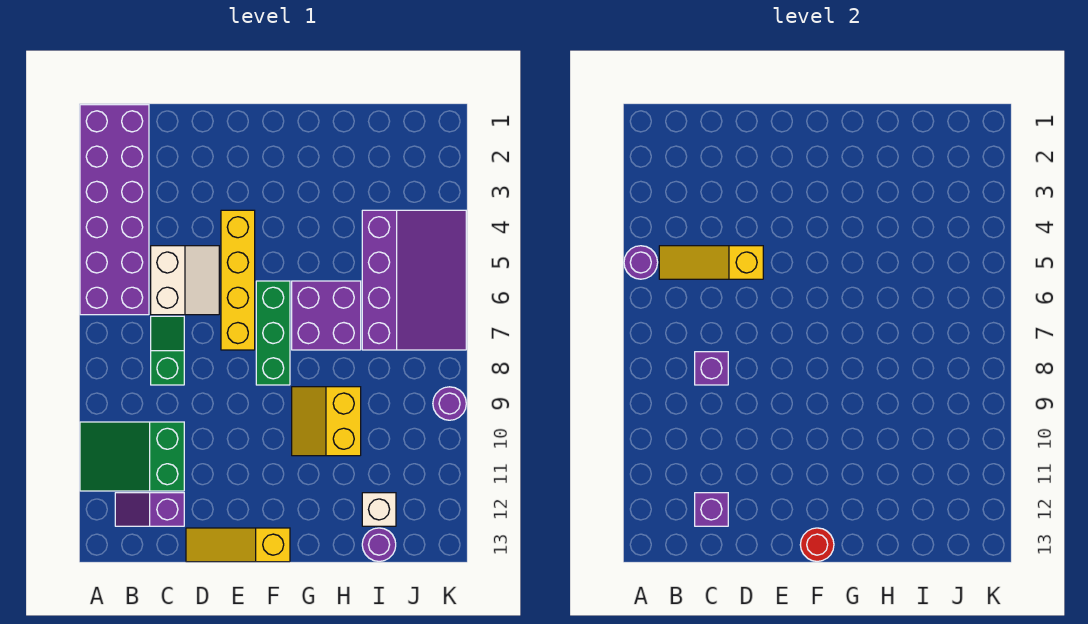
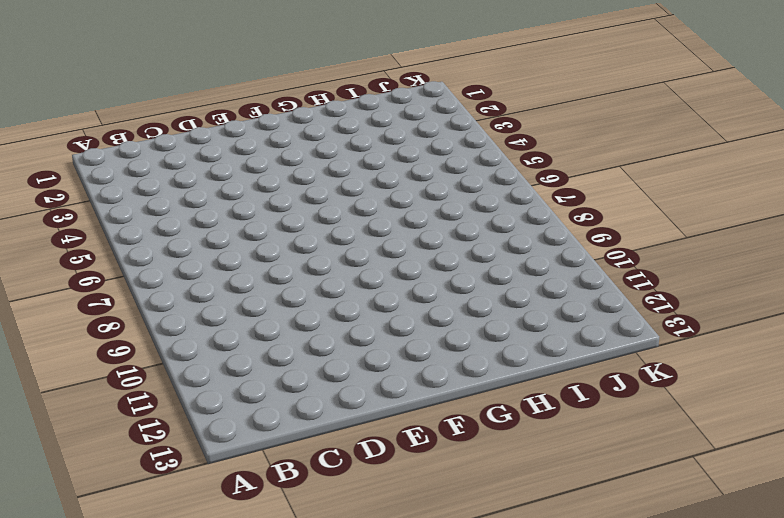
none -> purple brick A1:B6 level 1
none -> green slope A10:C11 level 1 top C
none -> purple slope B12:C12 level 1 top C

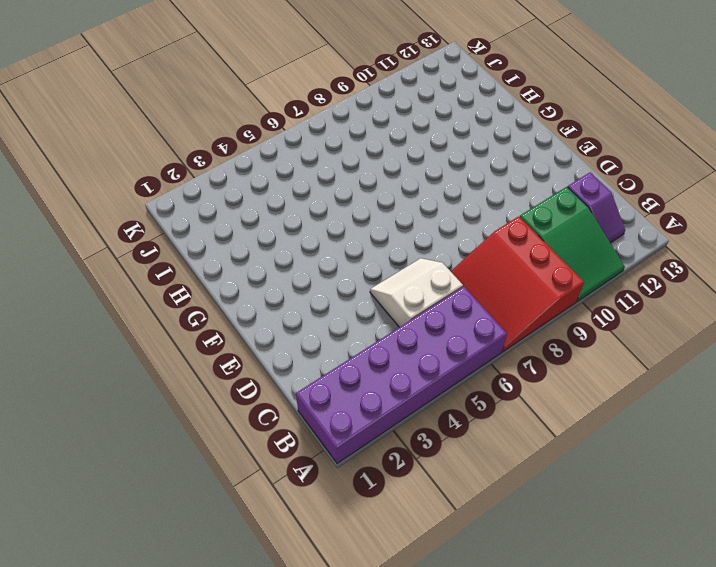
red slope A7:C9 level 1 top 9 -> green slope C7:C8 level 1 top 8
none -> yellow slope D13:F13 level 1 top F
none -> yellow brick E4:E7 level 1
none -> green brick F6:F8 level 1

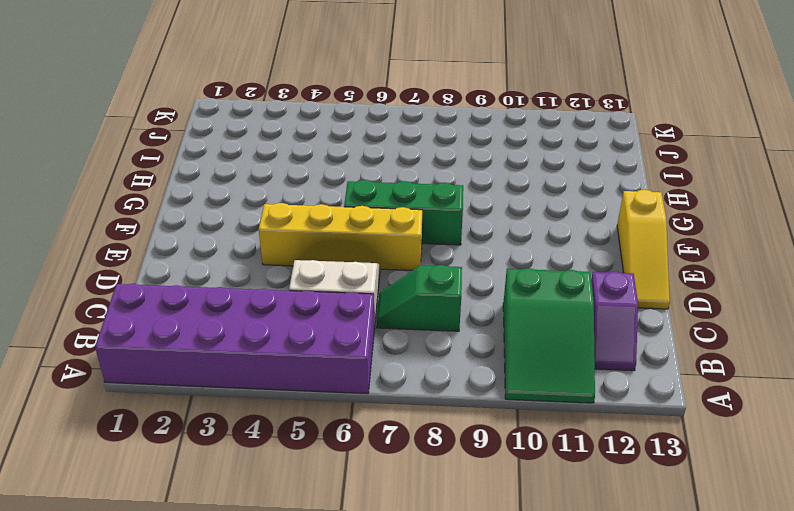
none -> purple brick G6:H7 level 1
none -> yellow slope G9:H10 level 1 top H
none -> purple slope I4:K7 level 1 top I

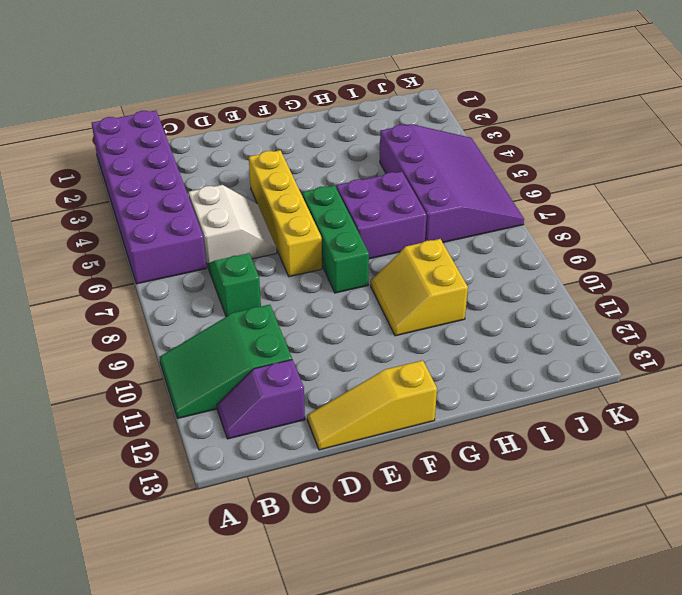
none -> white brick I12 level 1
none -> purple round brick I13 level 1
none -> purple round brick K9 level 1

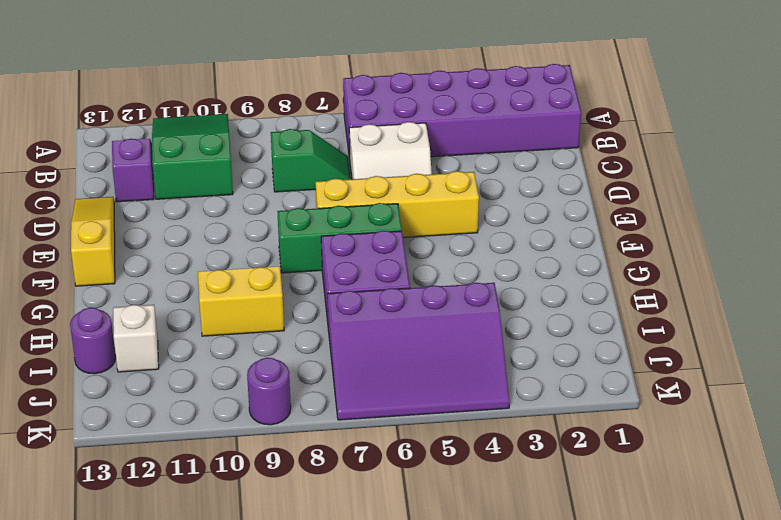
none -> purple round brick A5 level 2
none -> yellow slope B5:D5 level 2 top D
none -> purple brick C8 level 2

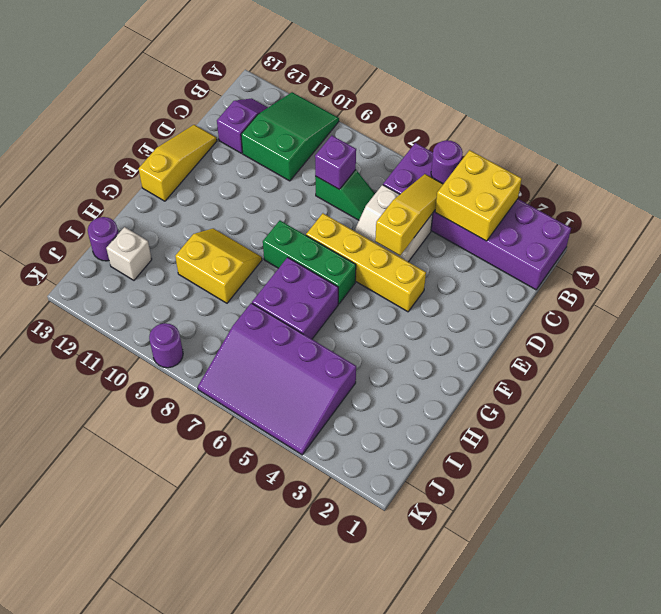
yellow brick A3:B4 level 2 -> none
none -> purple brick C12 level 2
none -> red round brick F13 level 2

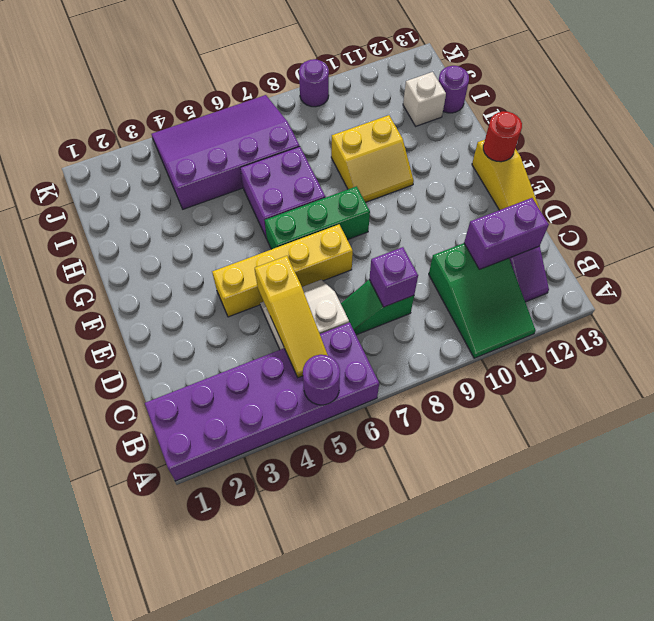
purple brick C11:C12 level 2 -> purple brick C12 level 2

